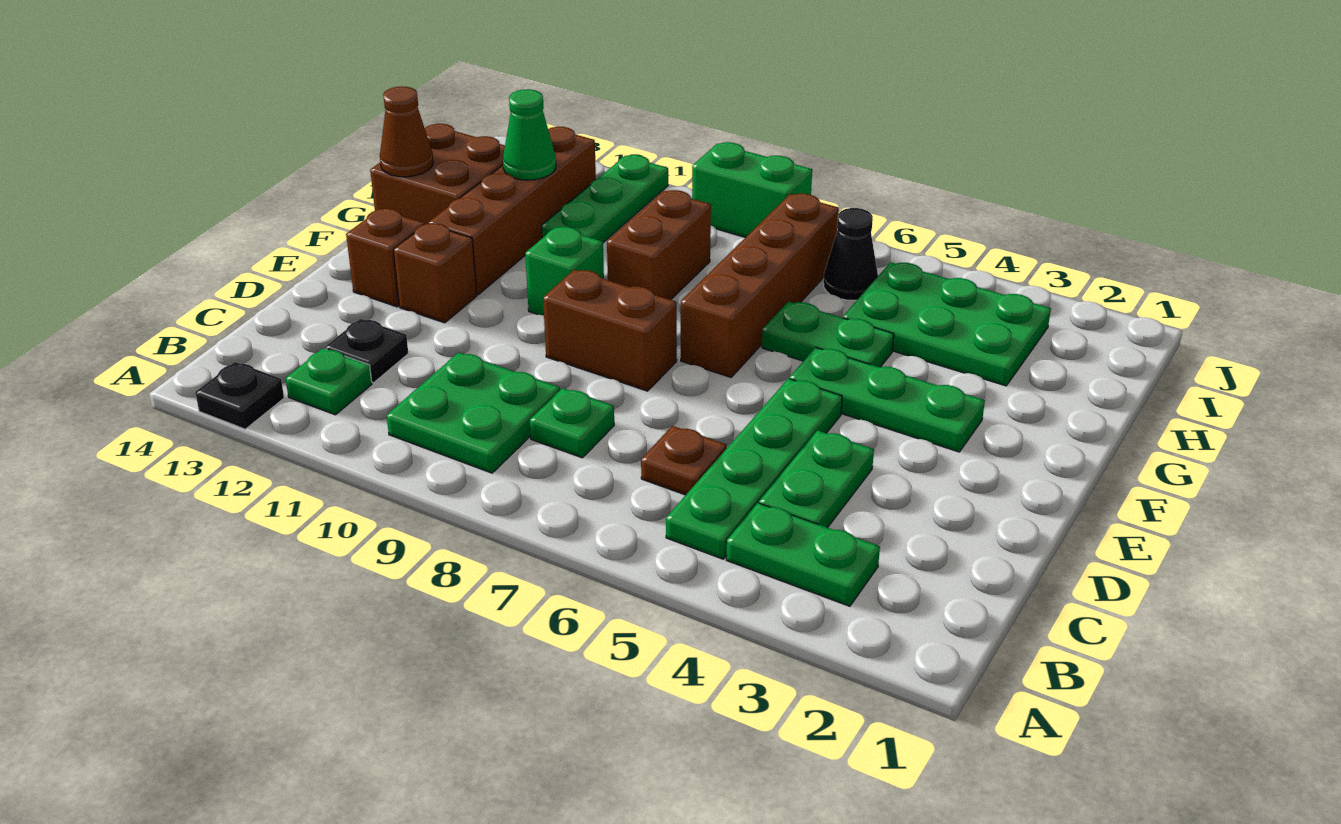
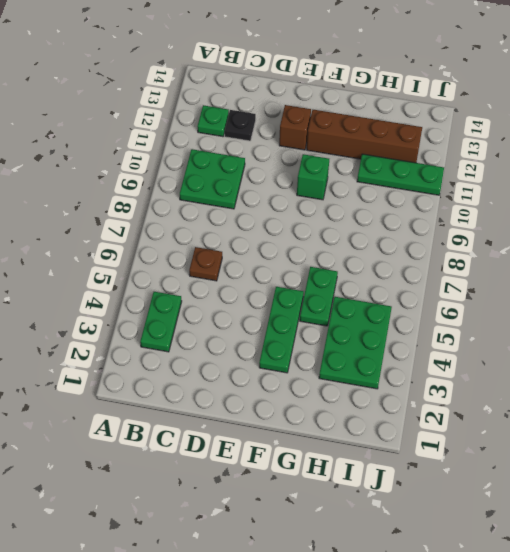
none -> black plate A13 level 1
none -> green plate B5:E5 level 1
none -> green plate C4:D4 level 1

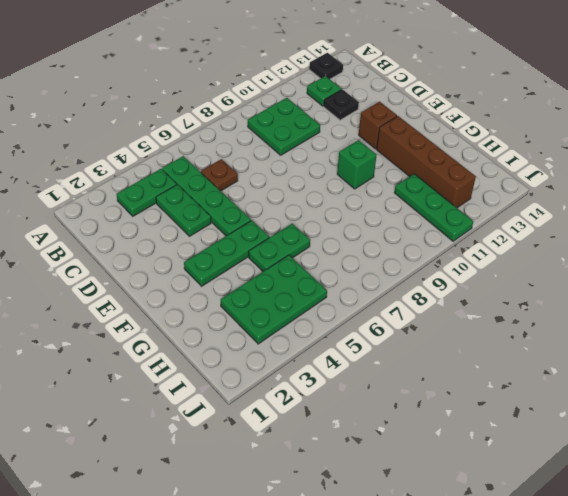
none -> green plate C8 level 1
none -> brown brick E8:E9 level 1
none -> brown brick E13 level 1

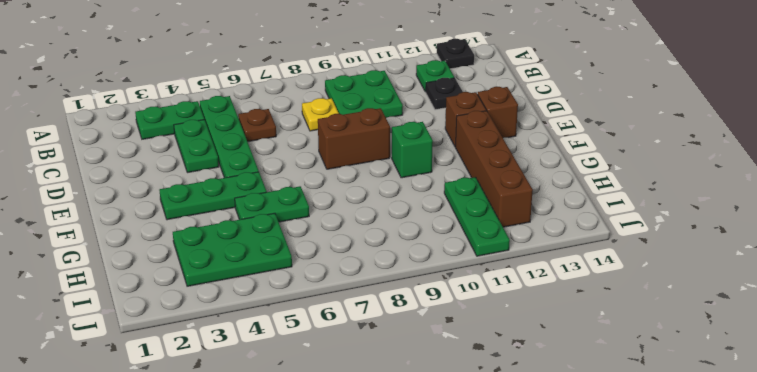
yellow plate C8 level 1 -> green plate C8 level 1
none -> brown brick F7:I7 level 1
none -> brown brick G9:H9 level 1
none -> brown brick G13:H14 level 1

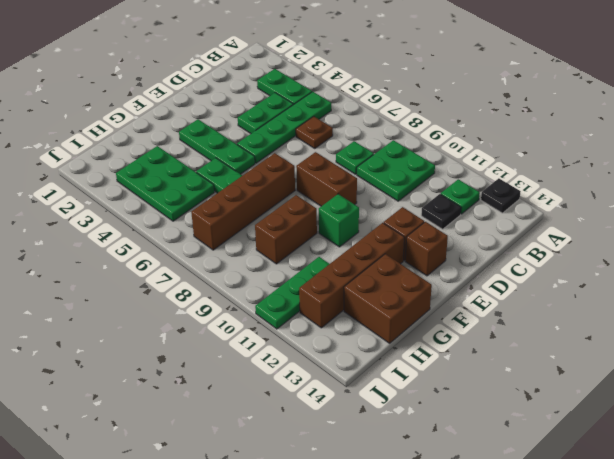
none -> black cone I6 level 1
none -> green brick J8:J9 level 1
none -> brown cone G14 level 2

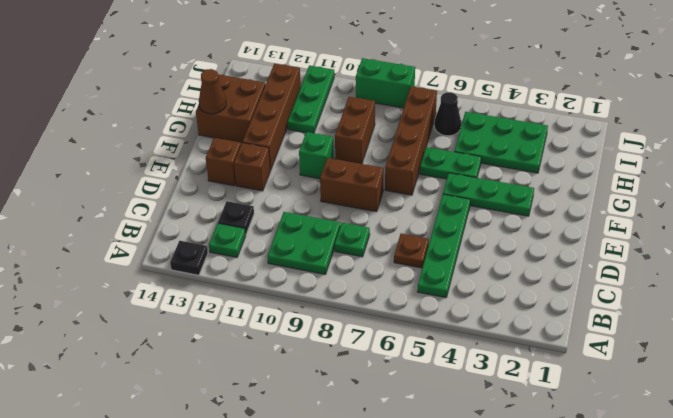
none -> green plate B3:B4 level 1
none -> green plate C4:D4 level 1
none -> green cone H12 level 2

